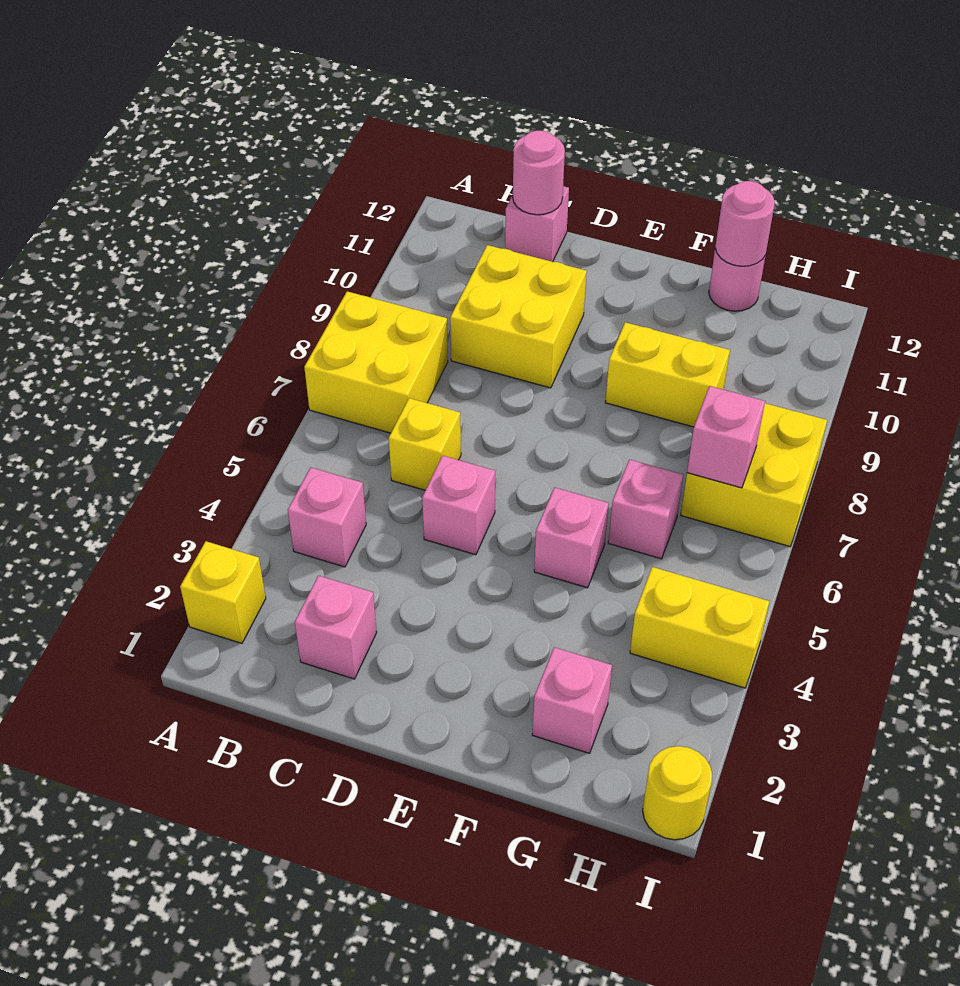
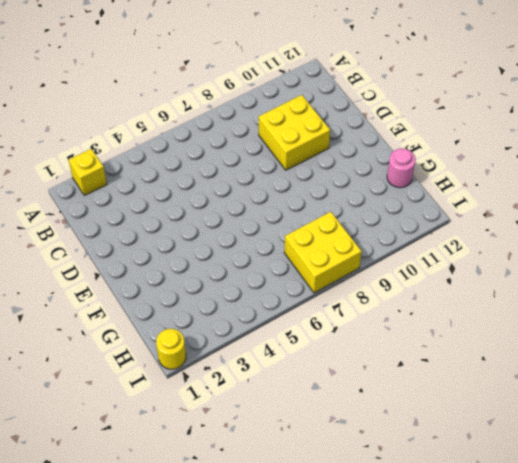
none -> yellow brick A7:B8 level 1
none -> pink brick B4 level 1
none -> pink brick C2 level 1

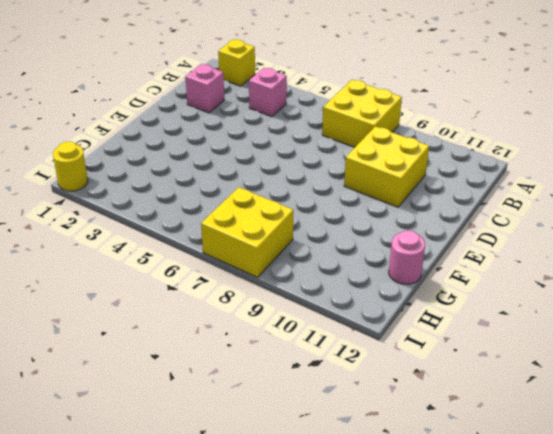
none -> yellow brick C6 level 1
none -> pink brick C12 level 1
none -> pink brick D5 level 1

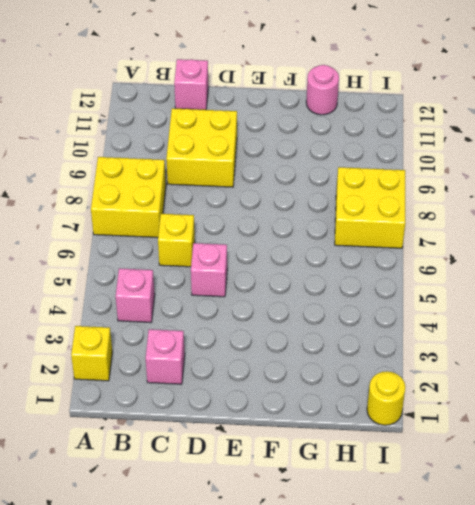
none -> pink brick F5 level 1
none -> yellow brick F9:G9 level 1
none -> pink brick G2 level 1

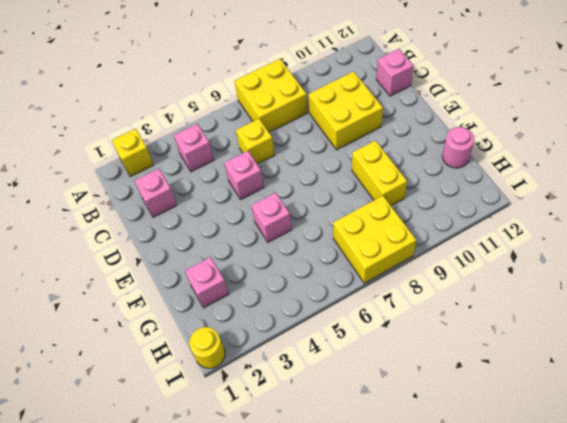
none -> pink brick G6 level 1
none -> yellow brick H4:I4 level 1
none -> pink round brick C12 level 2

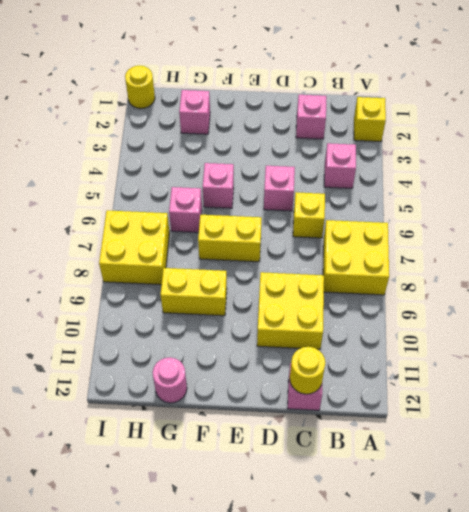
yellow round brick C12 level 2 -> pink round brick C12 level 2
yellow brick E7:F7 level 1 -> yellow brick H4:I4 level 1
none -> pink round brick G12 level 2
none -> pink brick H7 level 2

